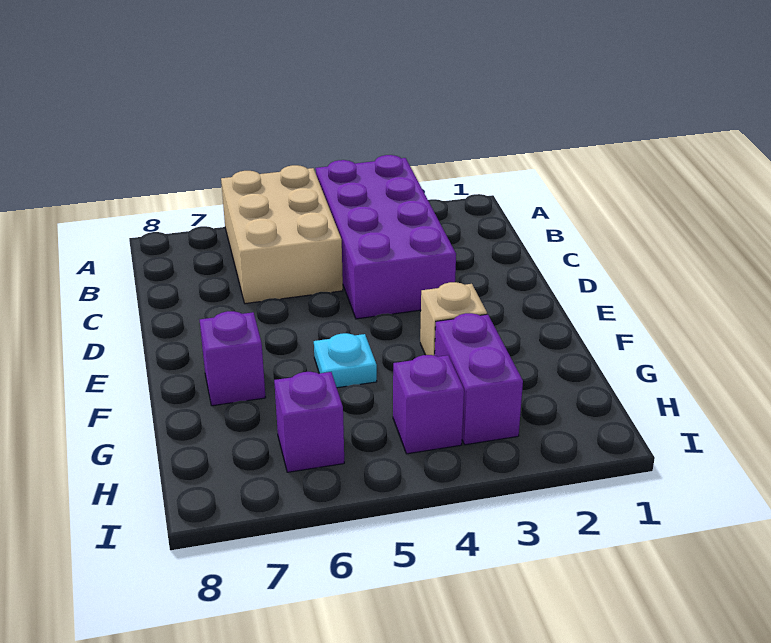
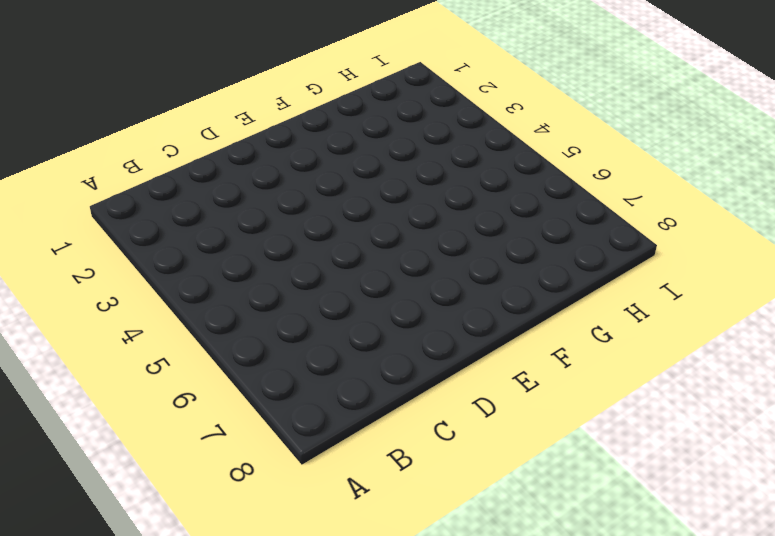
none -> purple brick A3:D4 level 1
none -> tan brick A5:C6 level 1

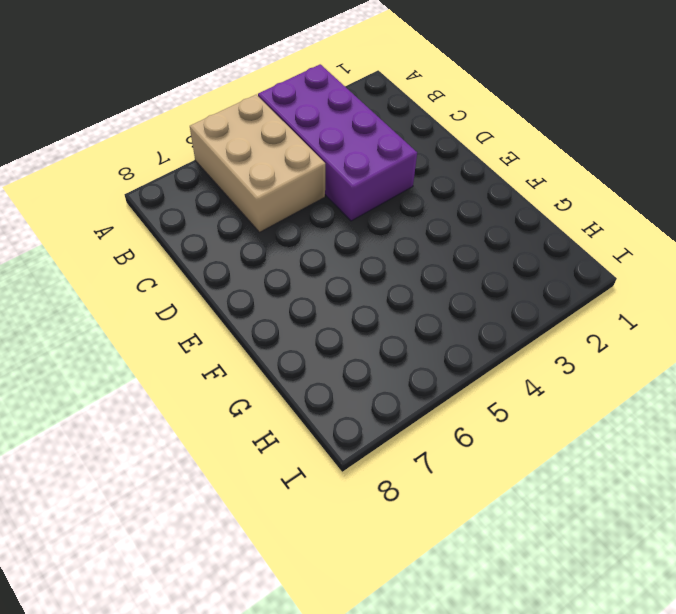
none -> tan brick F3 level 1
none -> cyan plate F5 level 1

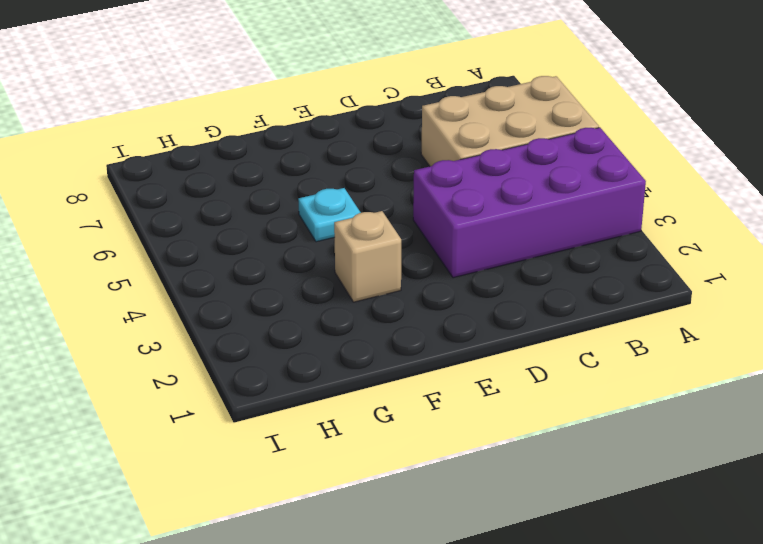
none -> purple brick F7 level 1
none -> purple brick G3:H3 level 1

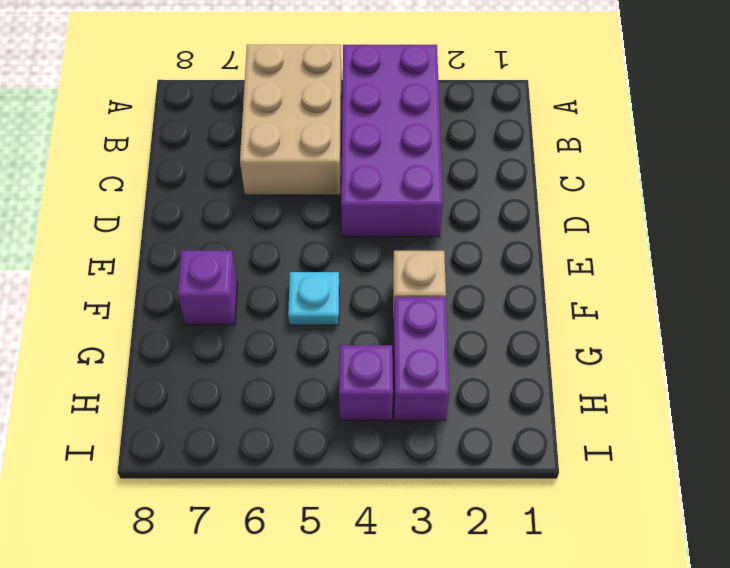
none -> purple brick H6 level 1

